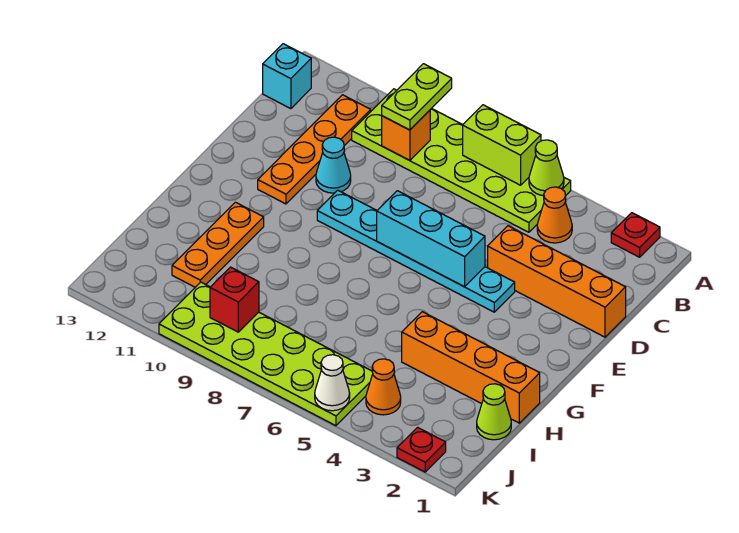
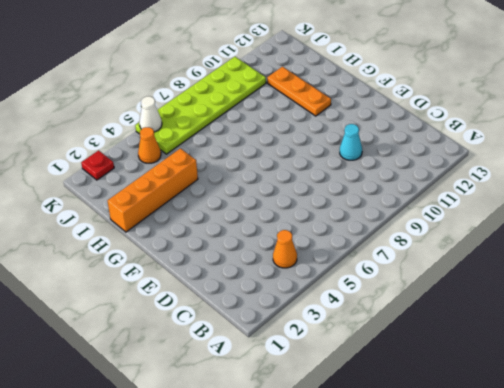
none -> red plate A2 level 1
none -> lime plate A5:B10 level 1
none -> orange plate B11:E11 level 1

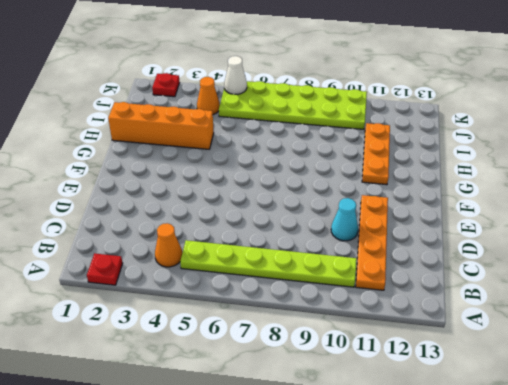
lime plate B5:B10 level 1 -> lime plate A5:B10 level 1
none -> cyan brick B13 level 1
none -> orange brick D1:D4 level 1
none -> cyan plate E4:E9 level 1

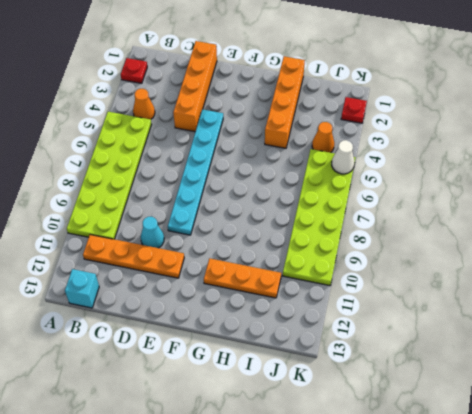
none -> lime cone I1 level 1
none -> lime cone A5 level 2
none -> lime brick A6:A7 level 2

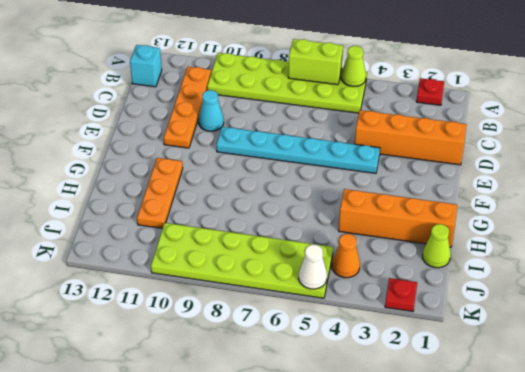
none -> orange cone B4 level 1
none -> orange brick B9 level 2
none -> cyan brick E5:E7 level 2

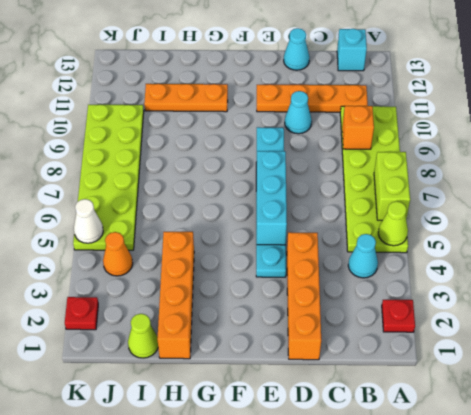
cyan cone B4 level 1 -> orange cone B4 level 1
cyan cone D13 level 1 -> none
none -> red brick J9 level 2
none -> lime plate A9:B9 level 3

